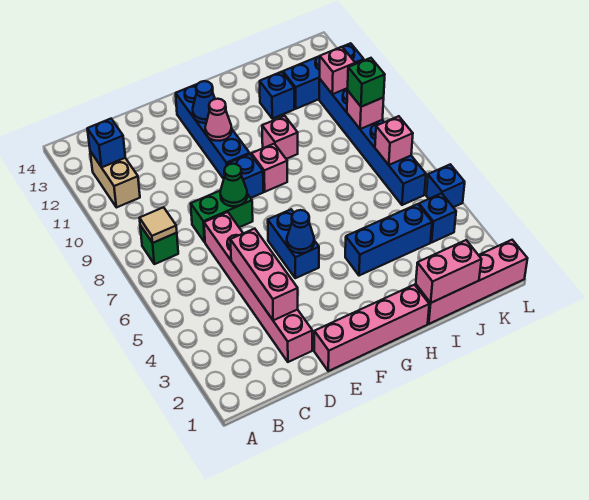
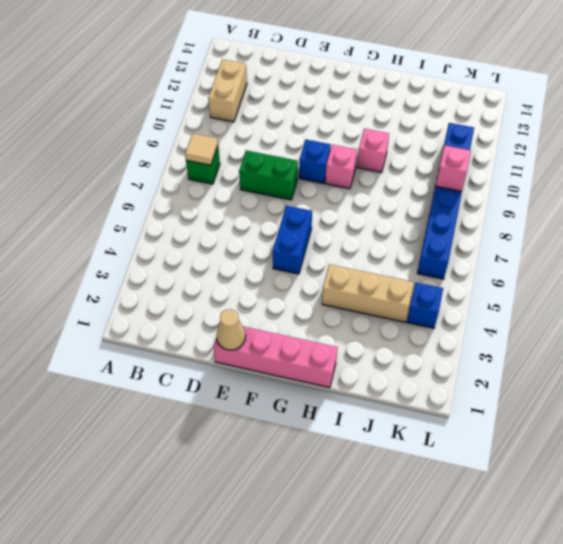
tan cone E1 level 2 -> none
tan brick H4:J4 level 1 -> blue brick H4:J4 level 1
none -> pink brick D2:D7 level 1
none -> blue brick F10:F13 level 1
none -> pink brick I1:L1 level 1

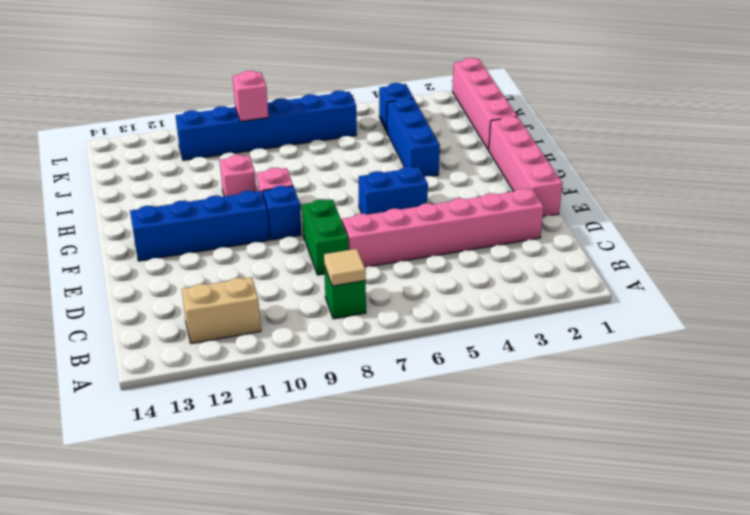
none -> blue brick I12 level 1
none -> blue brick J12:L12 level 1
none -> blue brick L5 level 1

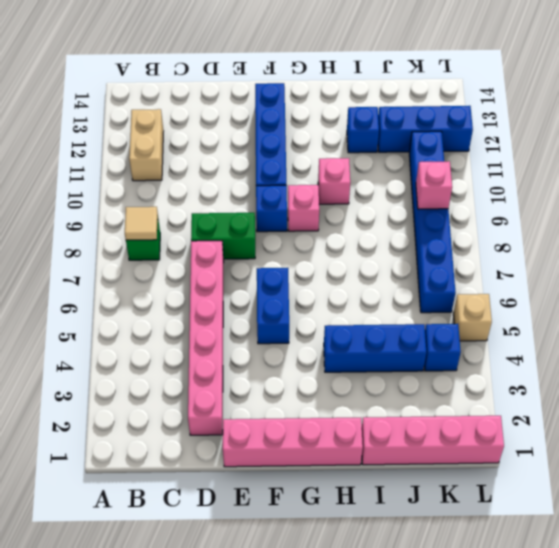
tan brick L5 level 1 -> blue brick L5 level 1
none -> blue brick B12 level 2
none -> pink brick D3:D5 level 2
none -> green cone E8 level 2

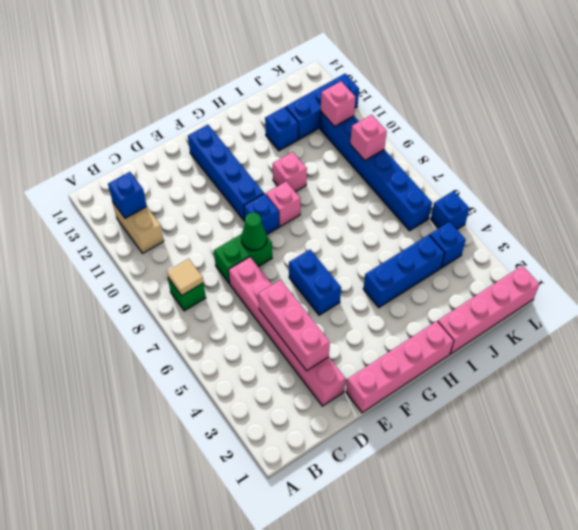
none -> blue cone F5 level 2
none -> pink cone F11 level 2
none -> blue cone F12 level 2

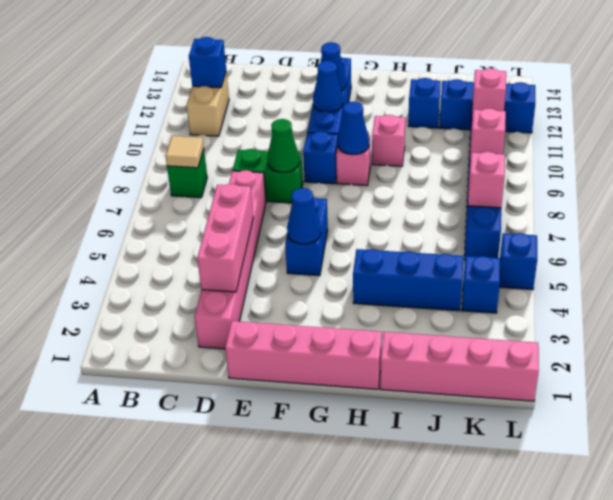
blue cone F11 level 2 -> pink cone F11 level 2
blue cone G9 level 2 -> none
none -> pink brick I1:J1 level 2
none -> green brick K9 level 3

